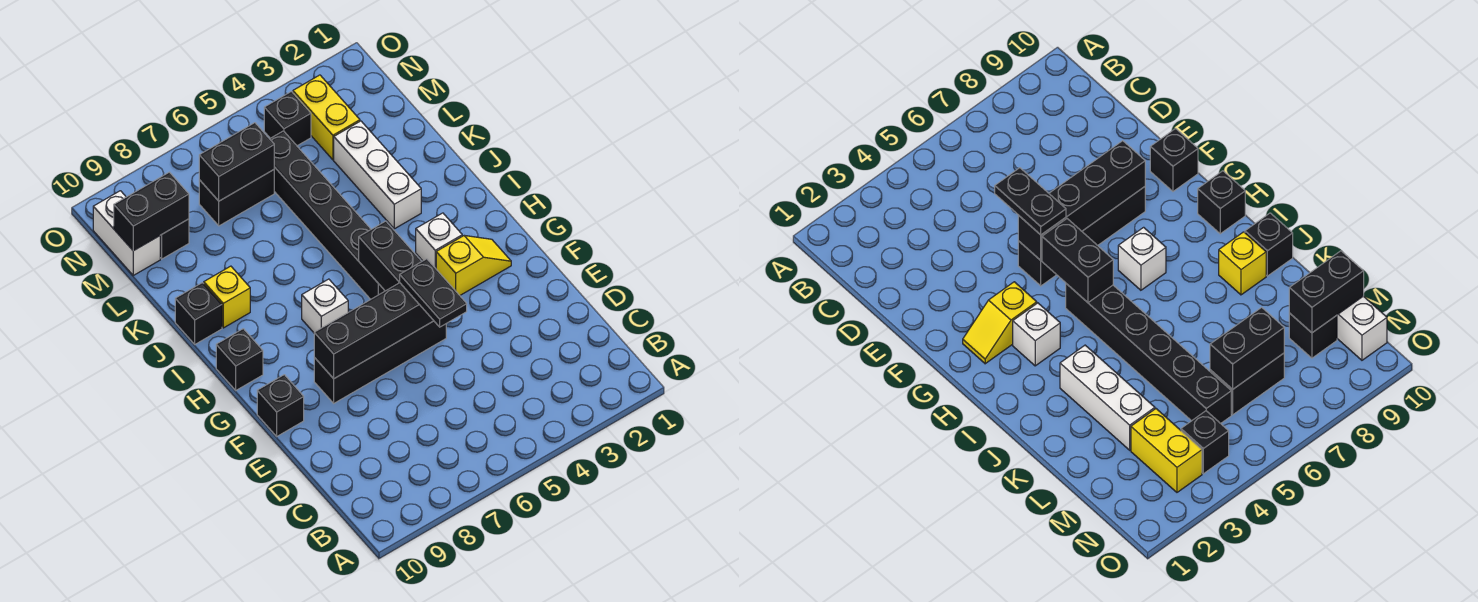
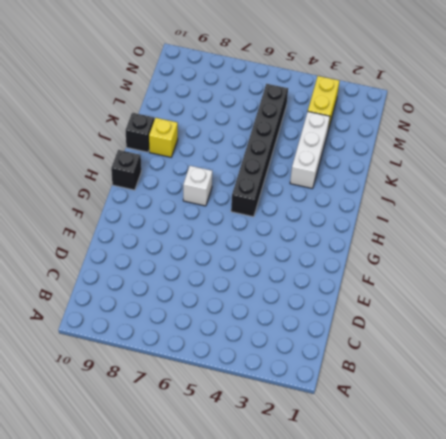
none -> black brick F5:F8 level 1
none -> black brick F10 level 1
none -> yellow slope G2:G3 level 1 top 3

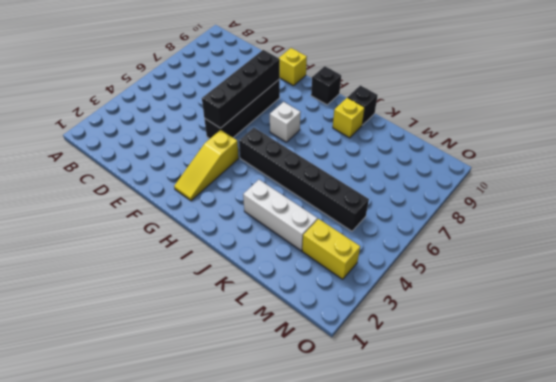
yellow brick F10 level 1 -> black brick F10 level 1
yellow slope G2:G4 level 1 top 4 -> yellow slope G2:G3 level 1 top 3
none -> white brick H3 level 1
none -> black brick M6:M7 level 1
none -> black brick M9 level 1

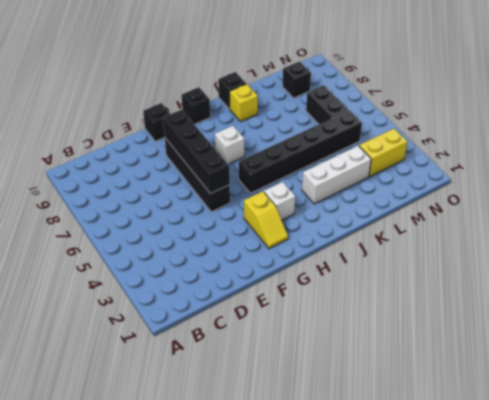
none -> white brick M10:N10 level 1
none -> black brick N4 level 1
none -> black brick G5:H5 level 2

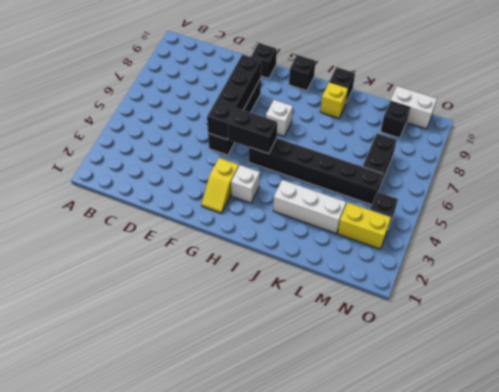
none -> black brick M6:M7 level 2
none -> black brick M9:M10 level 2
none -> black plate E5:F5 level 3

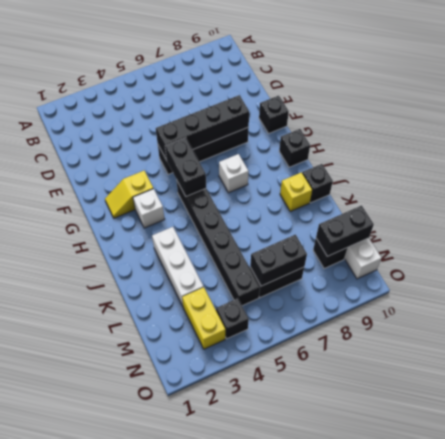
none -> black plate E5:F5 level 3

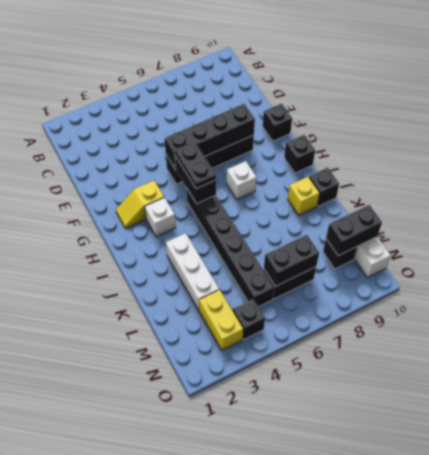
black plate G5:H5 level 3 -> black plate E5:F5 level 3

